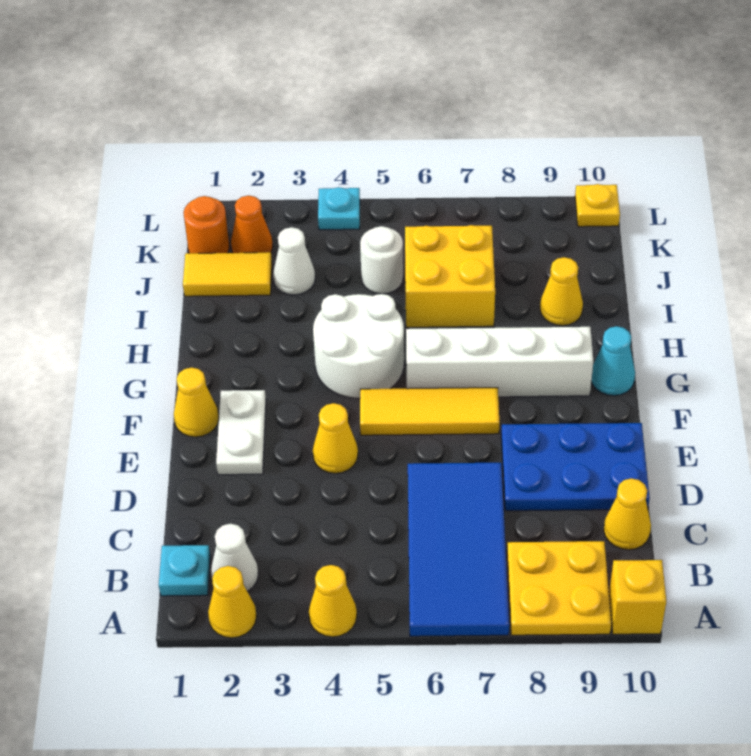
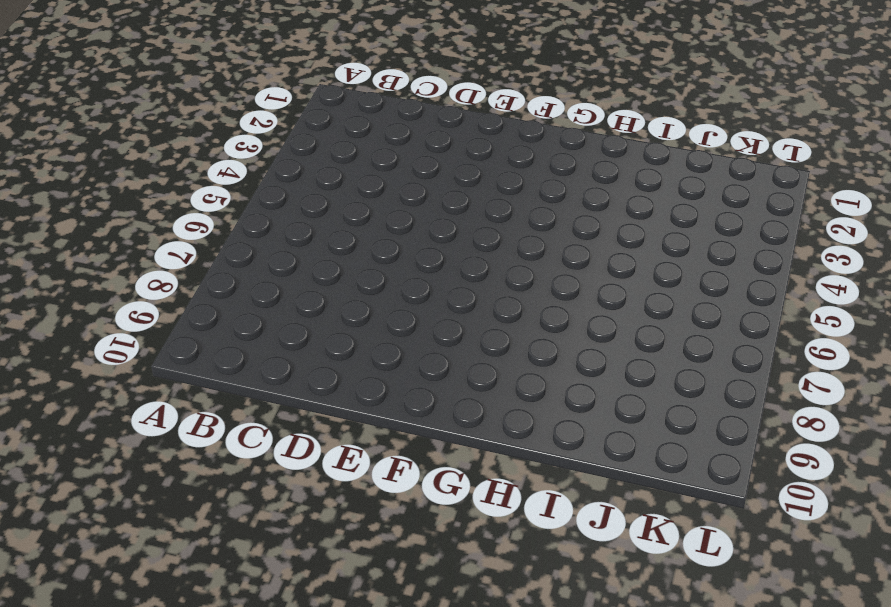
none -> yellow cone A2 level 1
none -> yellow cone A4 level 1
none -> blue tile A6:D7 level 1

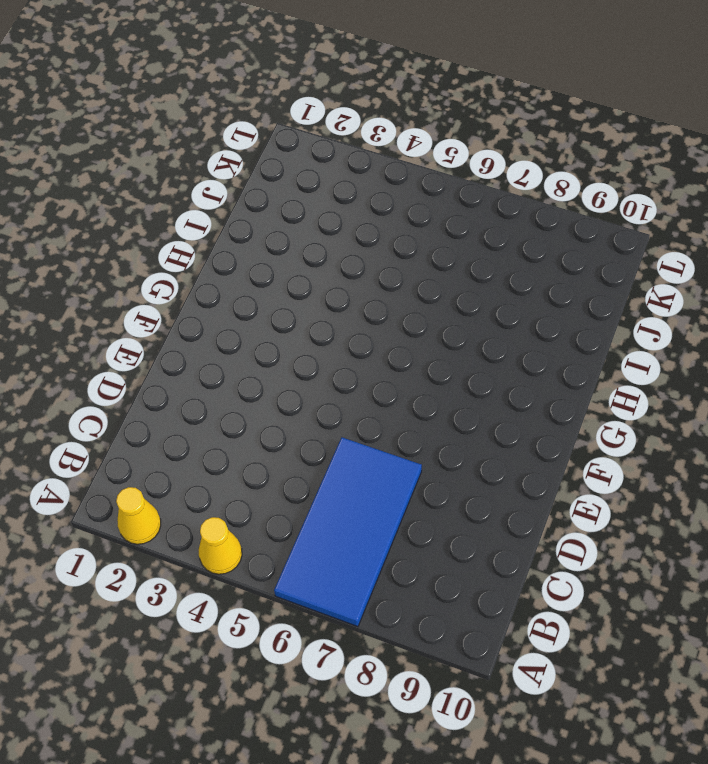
none -> yellow plate A8:B9 level 1
none -> yellow brick A10 level 1
none -> cyan plate B1 level 1

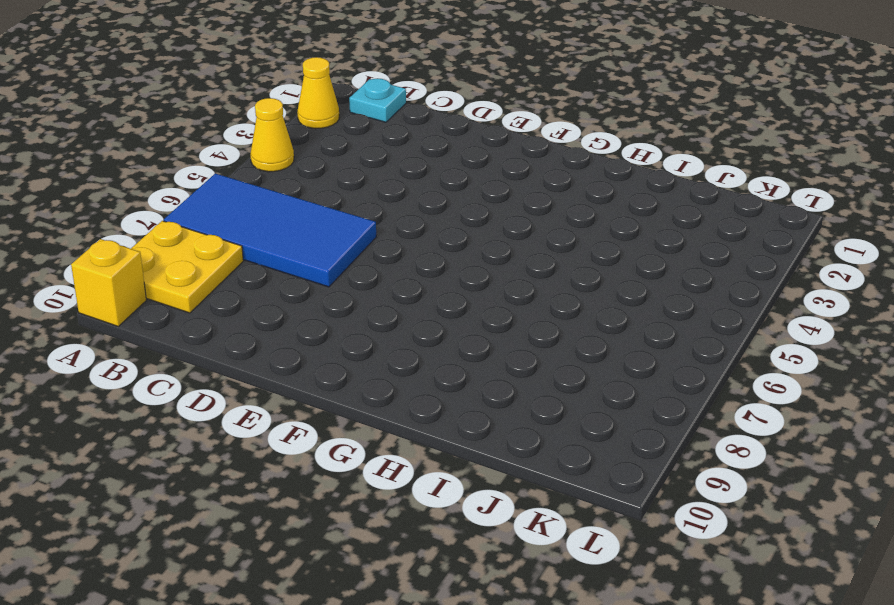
none -> white cone B2 level 1
none -> yellow cone C10 level 1
none -> blue plate D8:E10 level 1

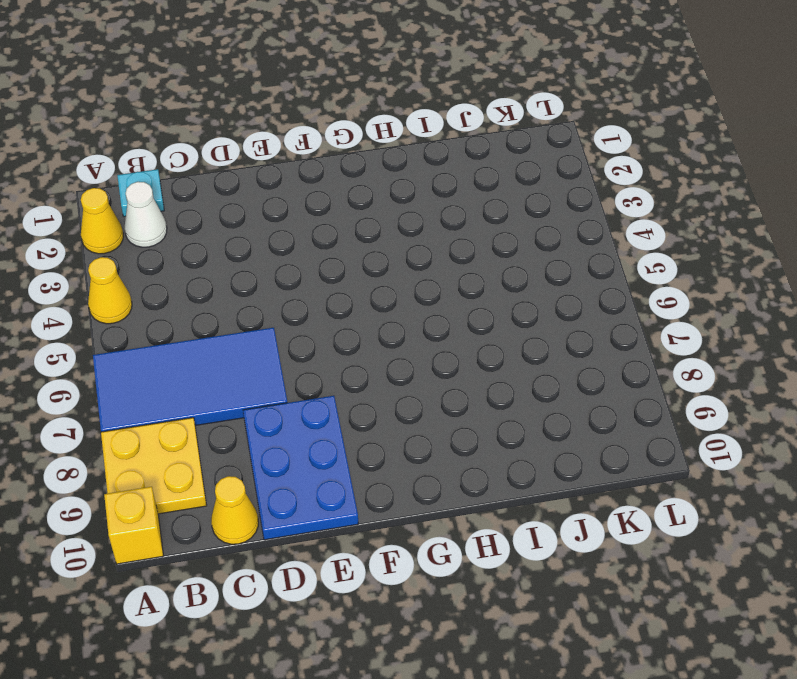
none -> white plate E2:F2 level 1
none -> yellow cone E4 level 1
none -> yellow cone F1 level 1

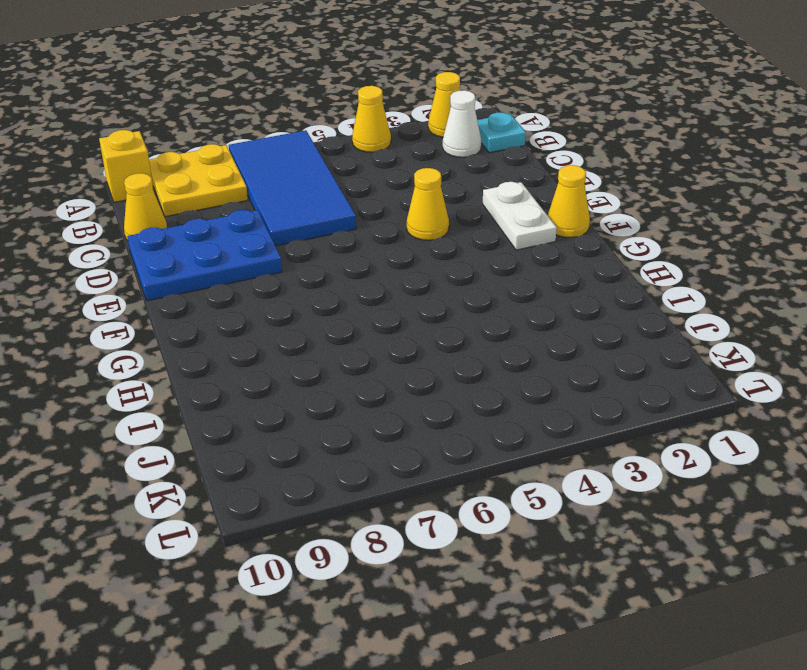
none -> yellow tile F5:F7 level 1
none -> white round brick G4:H5 level 1
none -> white brick G6:G9 level 1

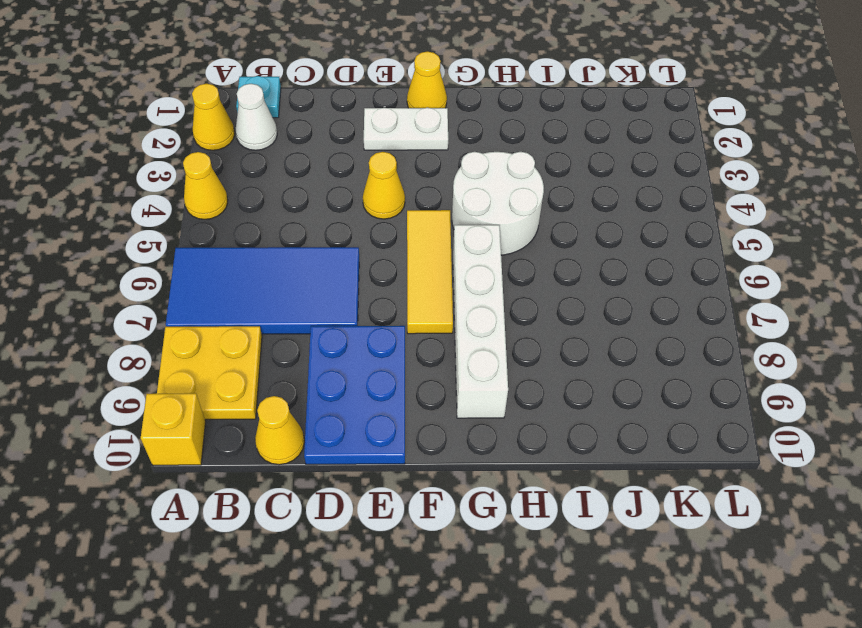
none -> cyan cone G10 level 1
none -> yellow brick I6:J7 level 1
none -> yellow cone I9 level 1

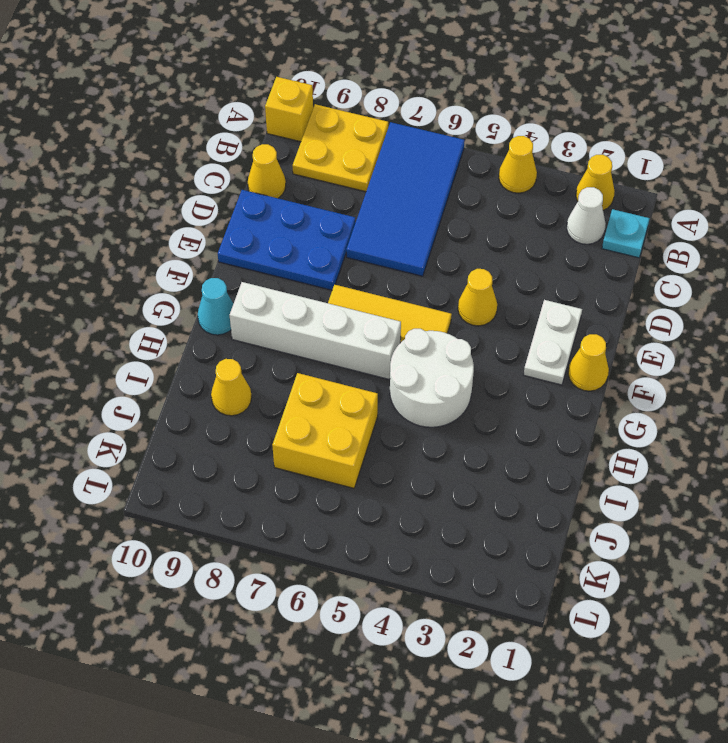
none -> yellow tile J1:J2 level 1
none -> white cone J3 level 1
none -> white round brick J5 level 1

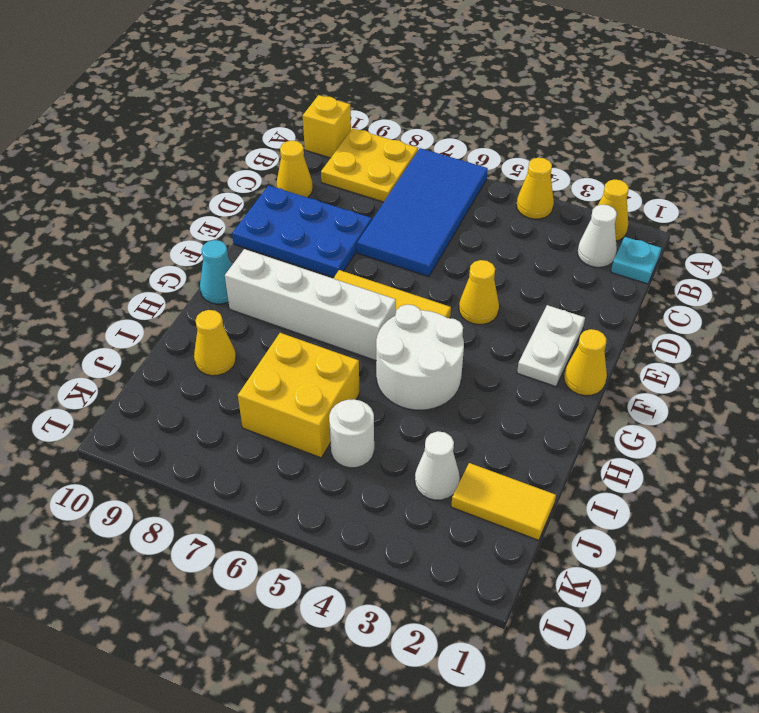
none -> orange round brick K1 level 1
none -> orange cone K2 level 1
none -> cyan plate L4 level 1

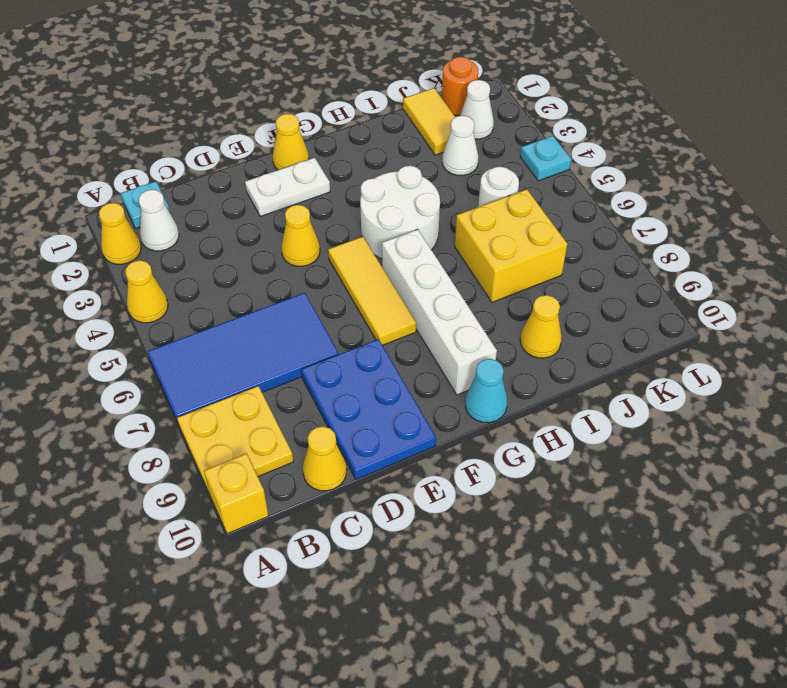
white cone K2 level 1 -> orange cone K2 level 1
none -> yellow plate L10 level 1

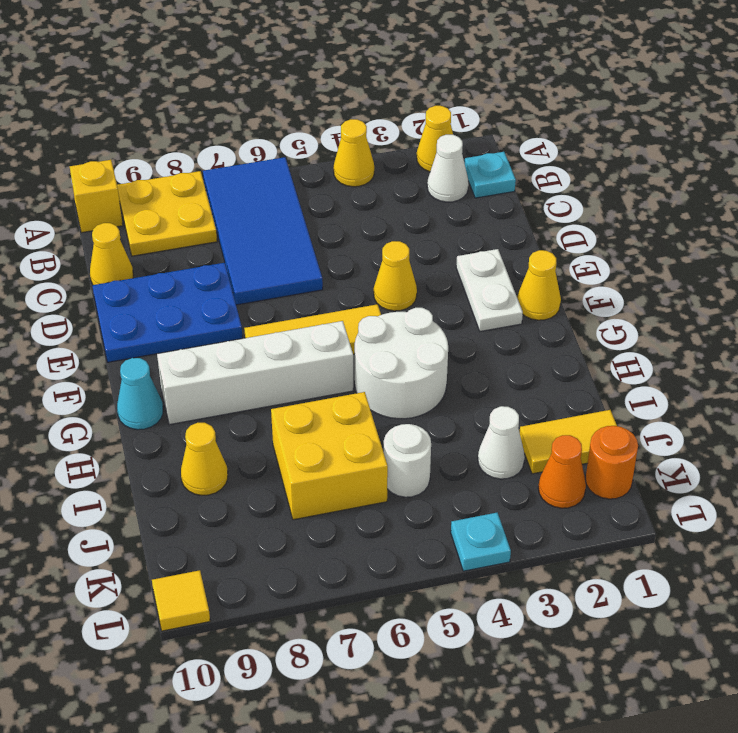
yellow tile L10 level 1 -> yellow plate L10 level 1

